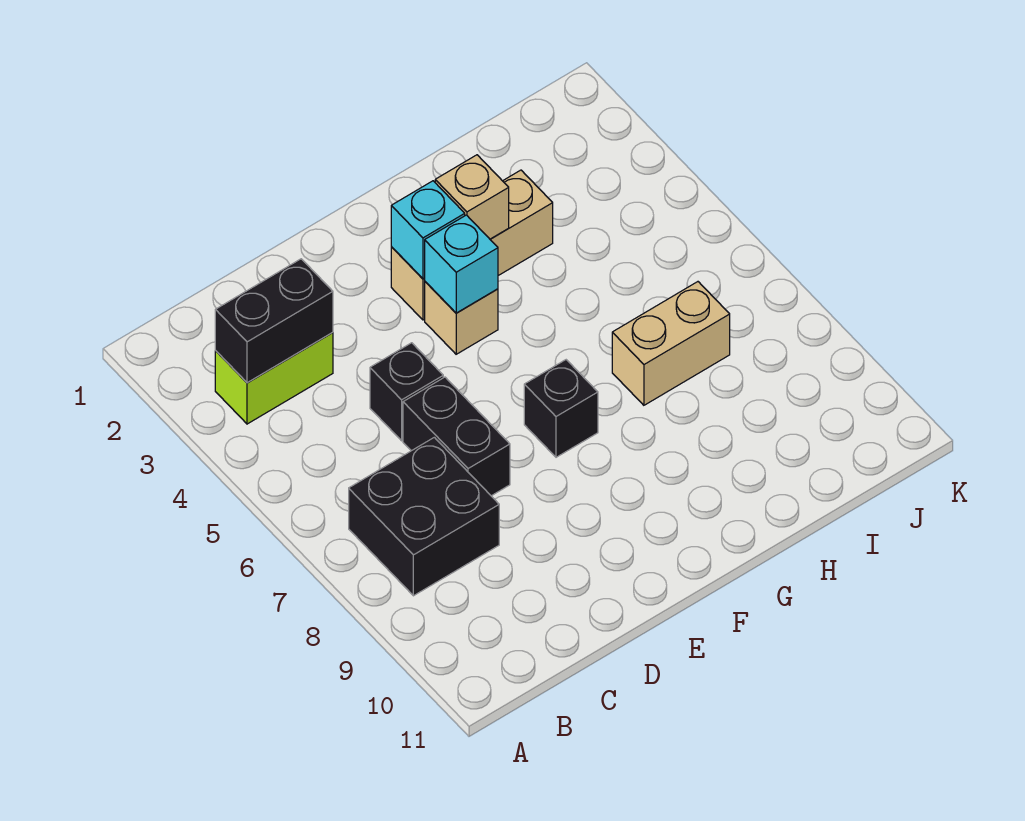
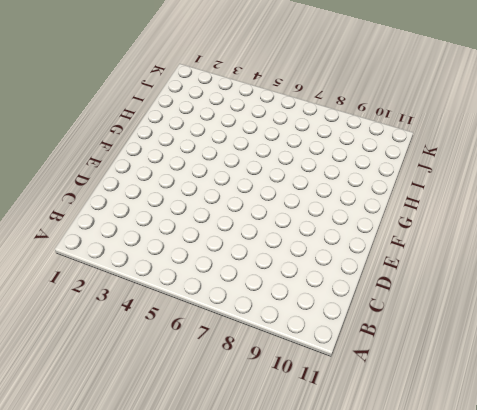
none -> lime brick B3:C3 level 1
none -> black brick B7:C8 level 1
none -> black brick D5 level 1

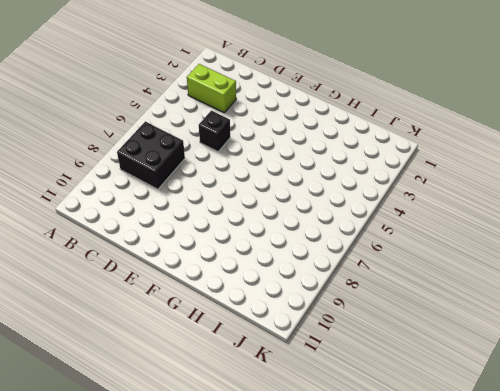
none -> black brick D6:D7 level 1
none -> tan brick F3:H3 level 1
none -> tan brick F4 level 1

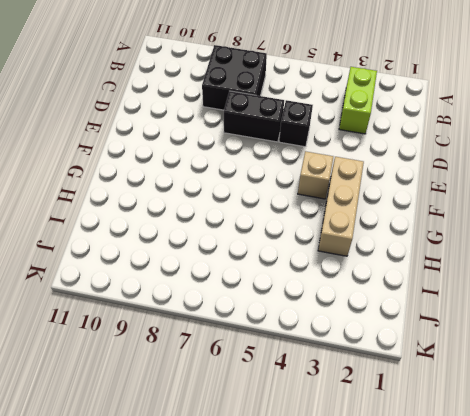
none -> black brick F7 level 1
none -> tan brick H7:I7 level 1
none -> black brick B3:C3 level 2

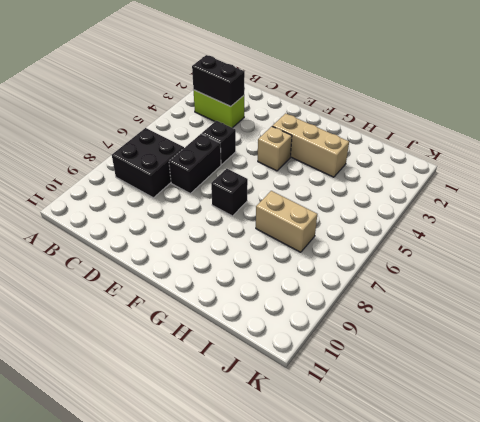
none -> cyan brick F3 level 2
none -> cyan brick F4 level 2
none -> tan brick G3 level 2

